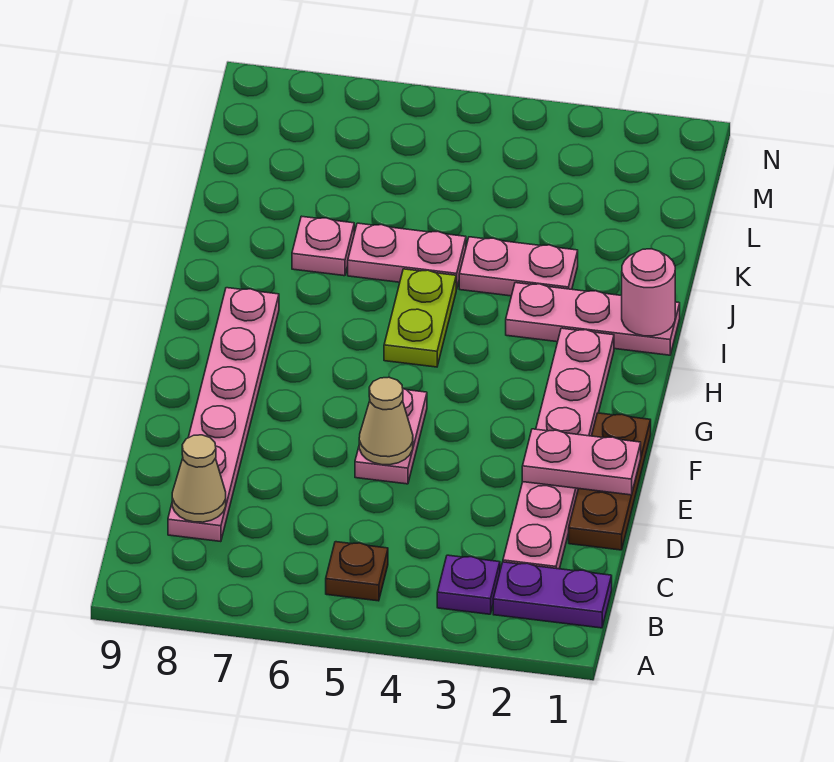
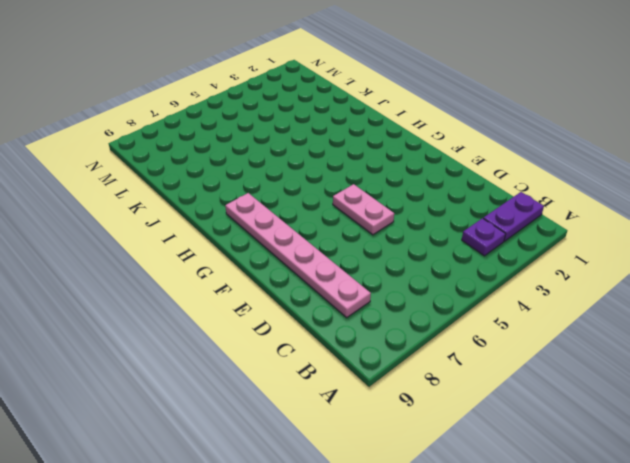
none -> brown plate B5 level 1
none -> pink plate C2:H2 level 1
none -> brown plate D1:F1 level 1

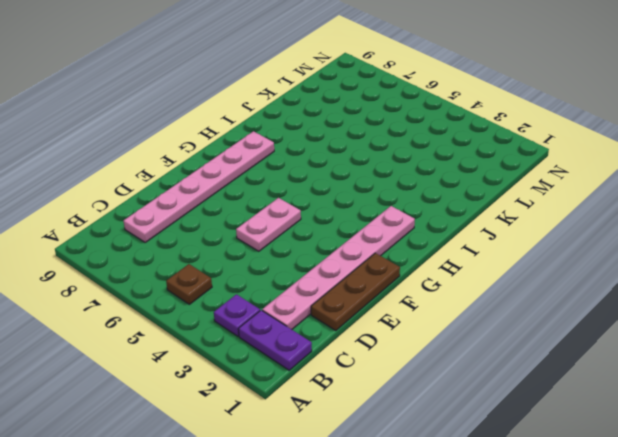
none -> lime plate H5:I5 level 1
none -> pink plate I1:I3 level 1
none -> pink plate J3:J4 level 1

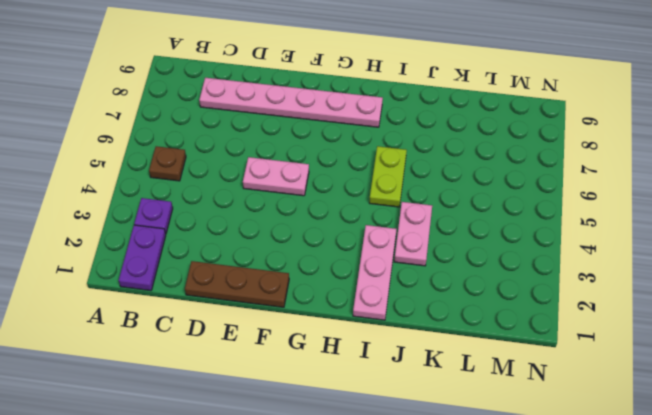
lime plate I5:I6 level 1 -> lime plate H5:I5 level 1
none -> pink plate C2:H2 level 1
none -> pink plate J5:J6 level 1
none -> pink plate J7 level 1

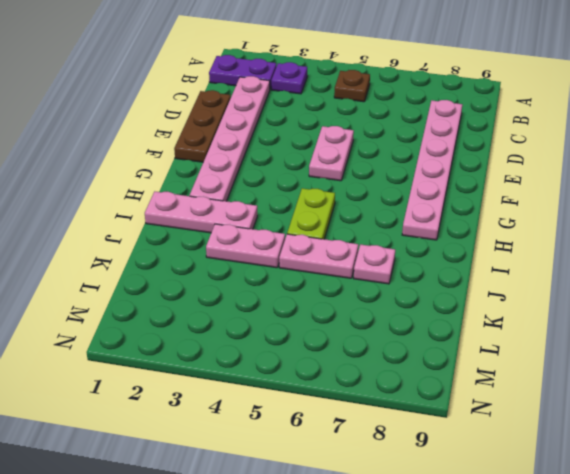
none -> tan cone C8 level 2
none -> pink plate E1:E2 level 2
none -> tan cone E5 level 2

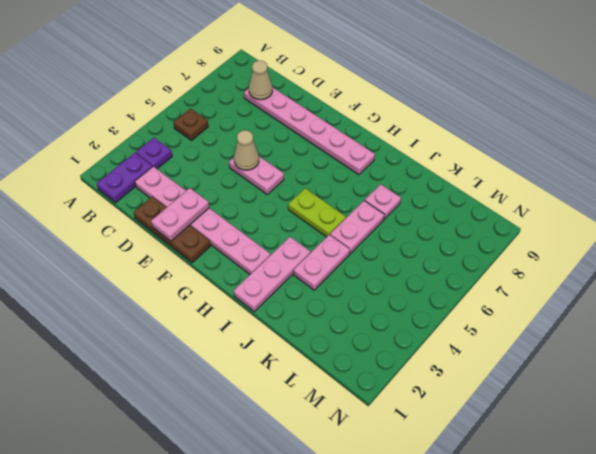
none -> pink round brick I1 level 2

